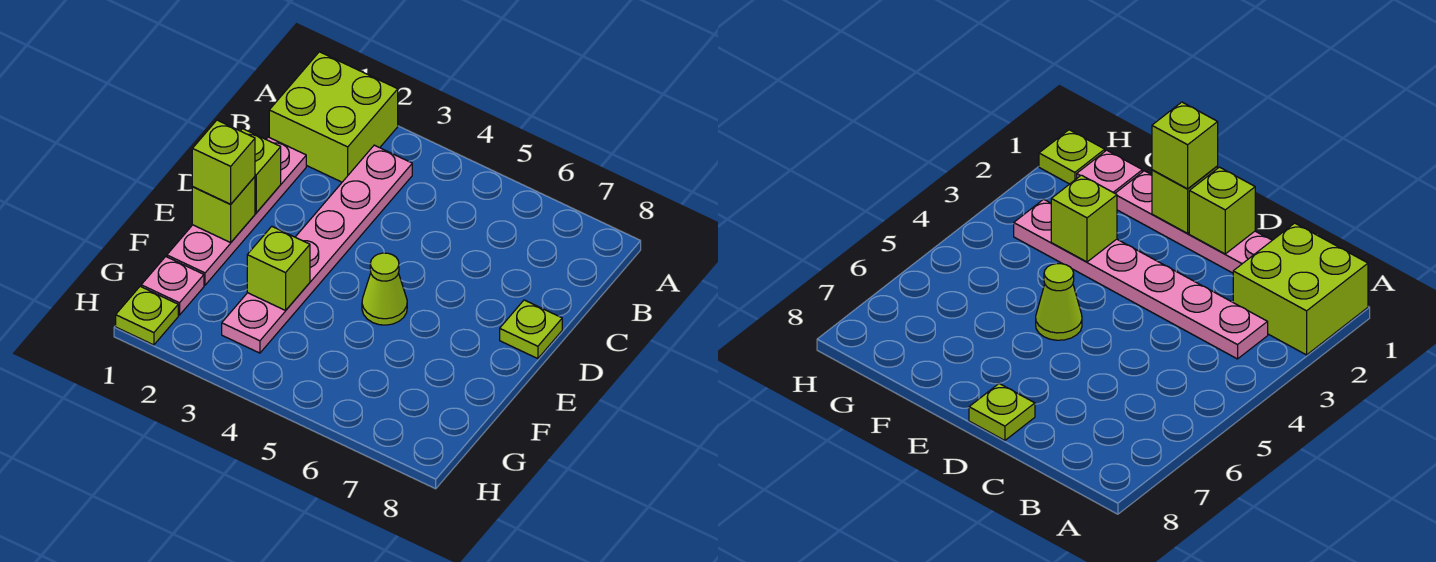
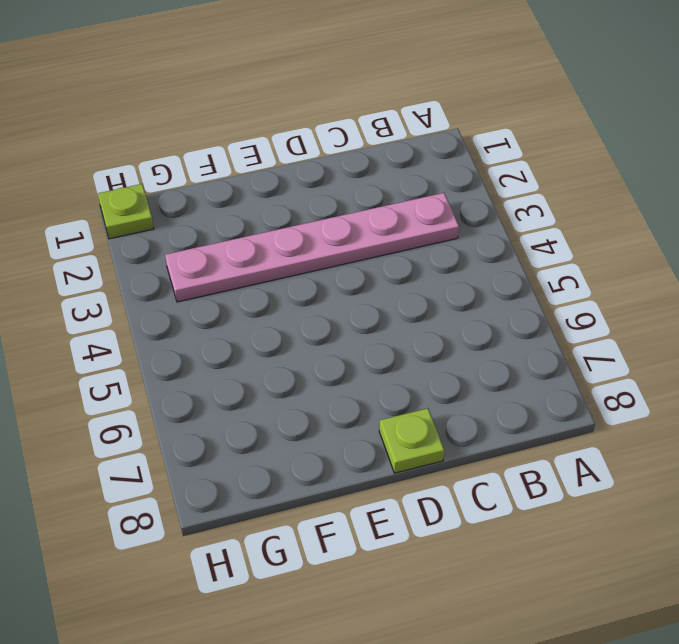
none -> lime brick A1:B2 level 1
none -> pink plate C1:F1 level 1

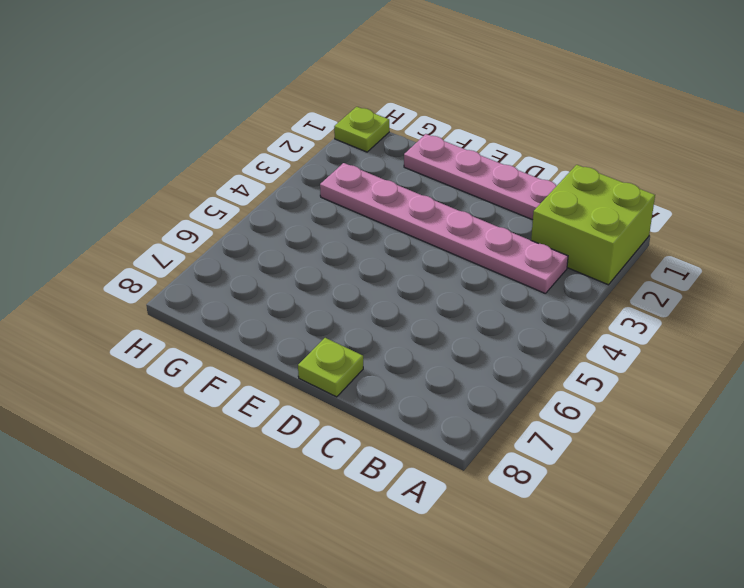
none -> lime cone E5 level 1
none -> pink plate G1 level 1

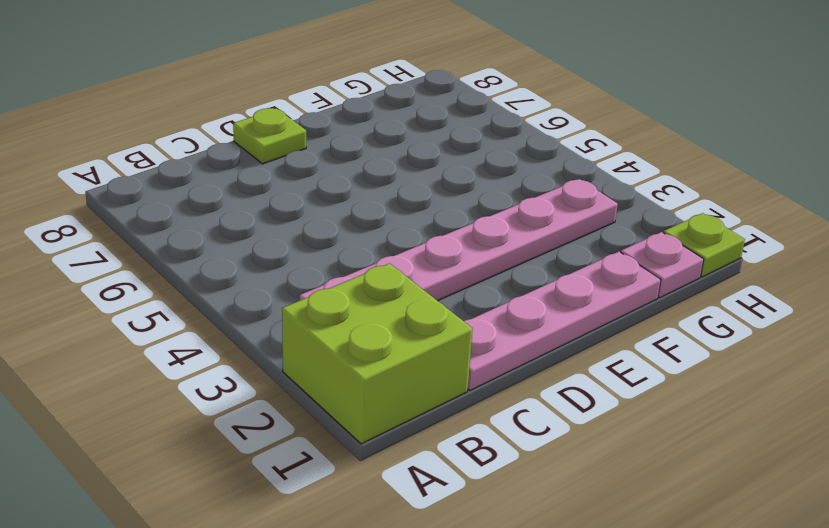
none -> lime cone E5 level 1
none -> lime brick D1 level 2

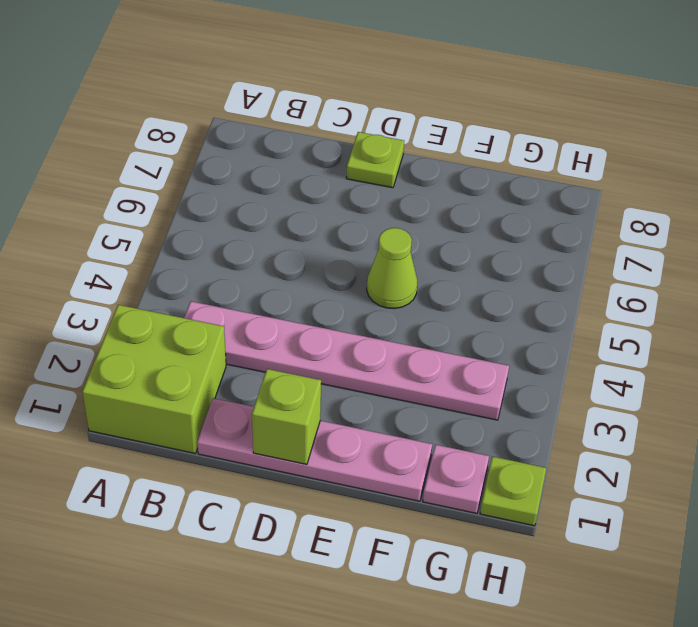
none -> lime brick E1 level 2
none -> lime brick F3 level 2

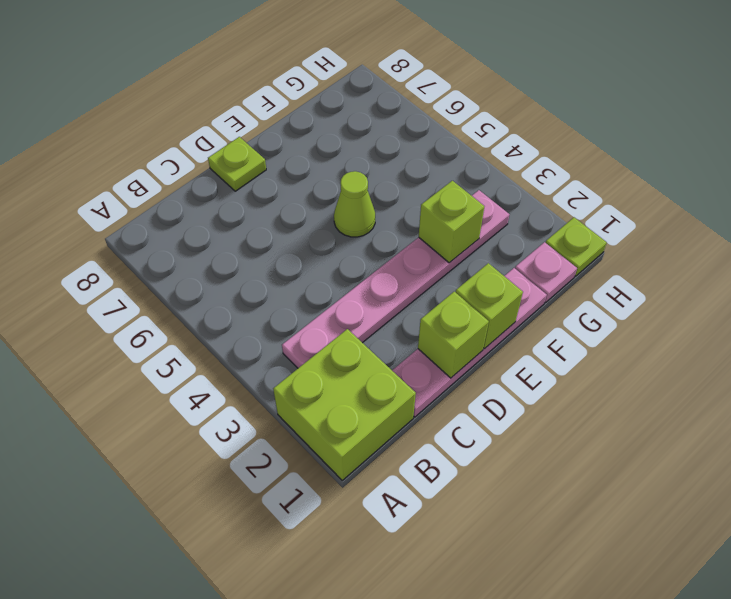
none -> lime brick E1 level 3

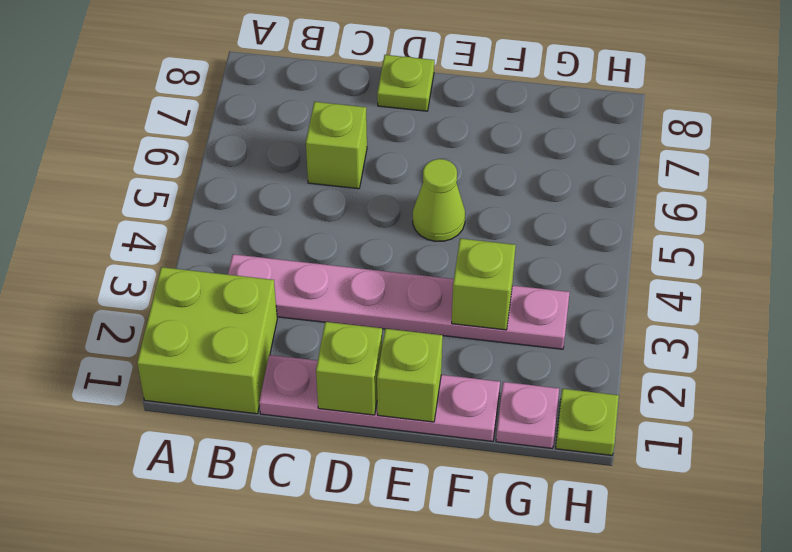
lime brick C6 level 1 -> lime brick E1 level 3

